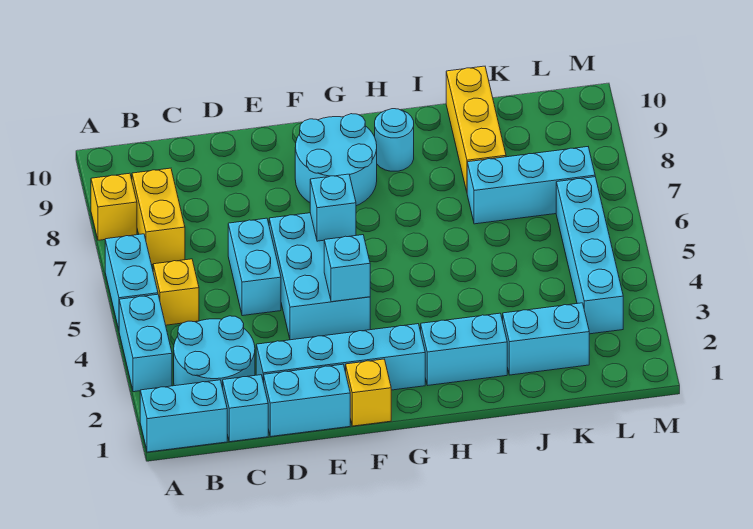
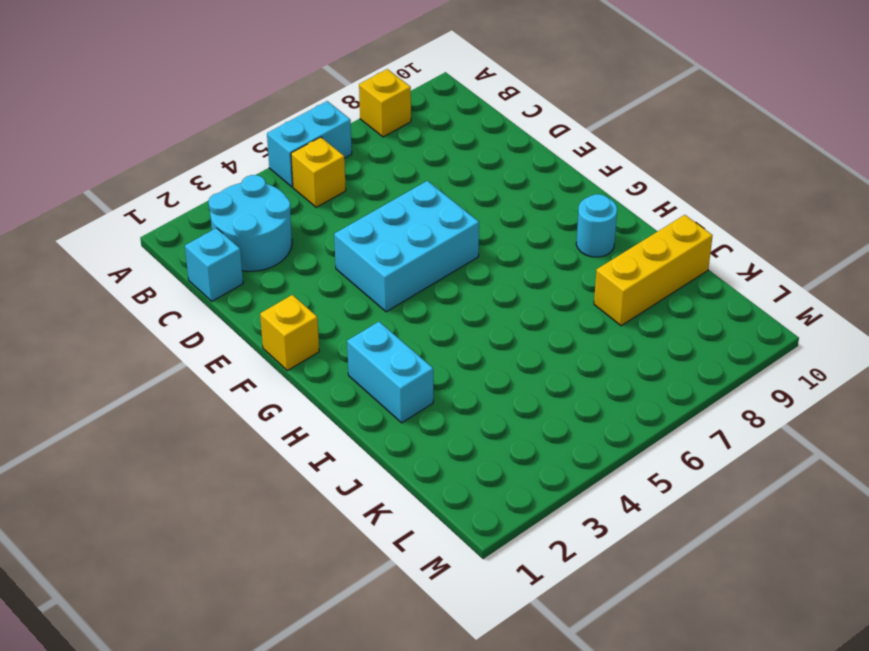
none -> cyan brick A1:B1 level 1
none -> cyan brick A3:A4 level 1
none -> yellow brick B7:B8 level 1

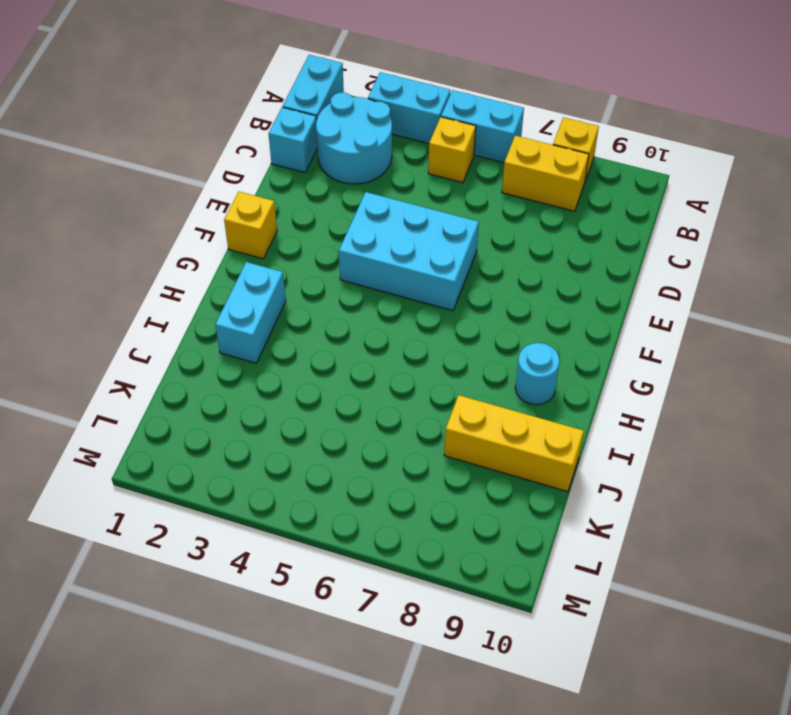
none -> cyan brick D1:E1 level 1
none -> cyan brick D2:G2 level 1
none -> cyan brick D5:D6 level 1

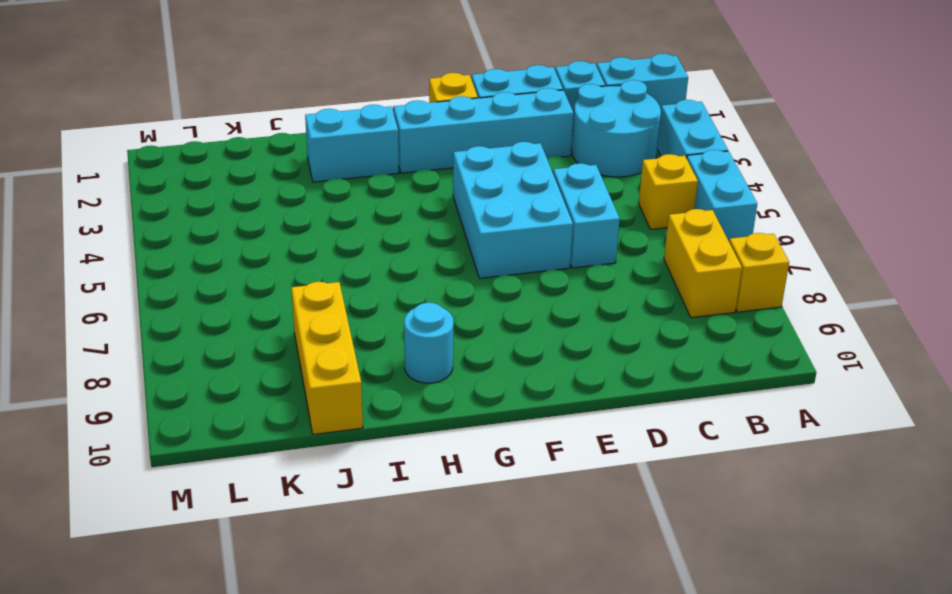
none -> cyan round brick F8:G9 level 1
none -> cyan brick J2:K2 level 1
none -> cyan brick J7:L7 level 1

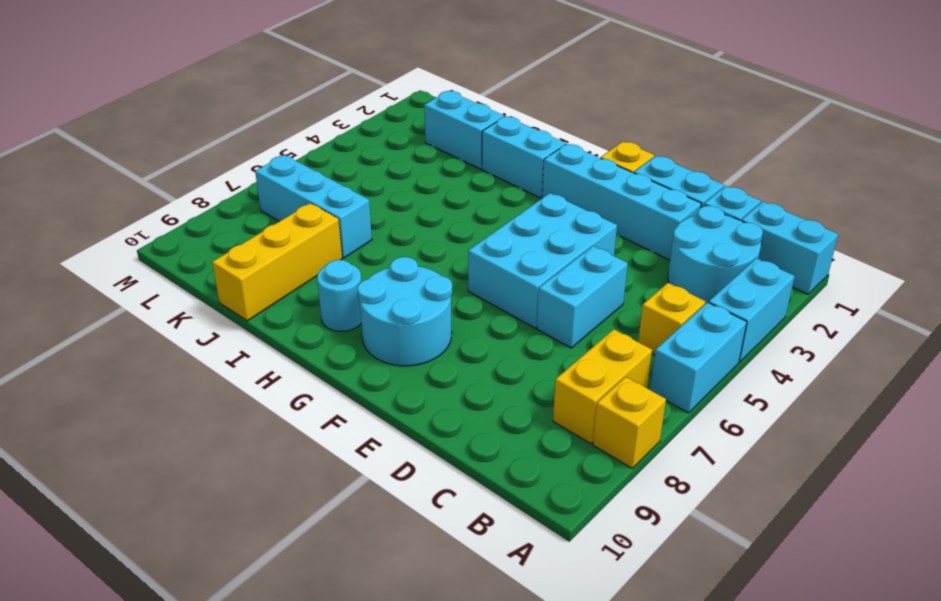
none -> cyan brick L3:L6 level 1
none -> cyan brick F4 level 2
none -> cyan brick F6 level 2

